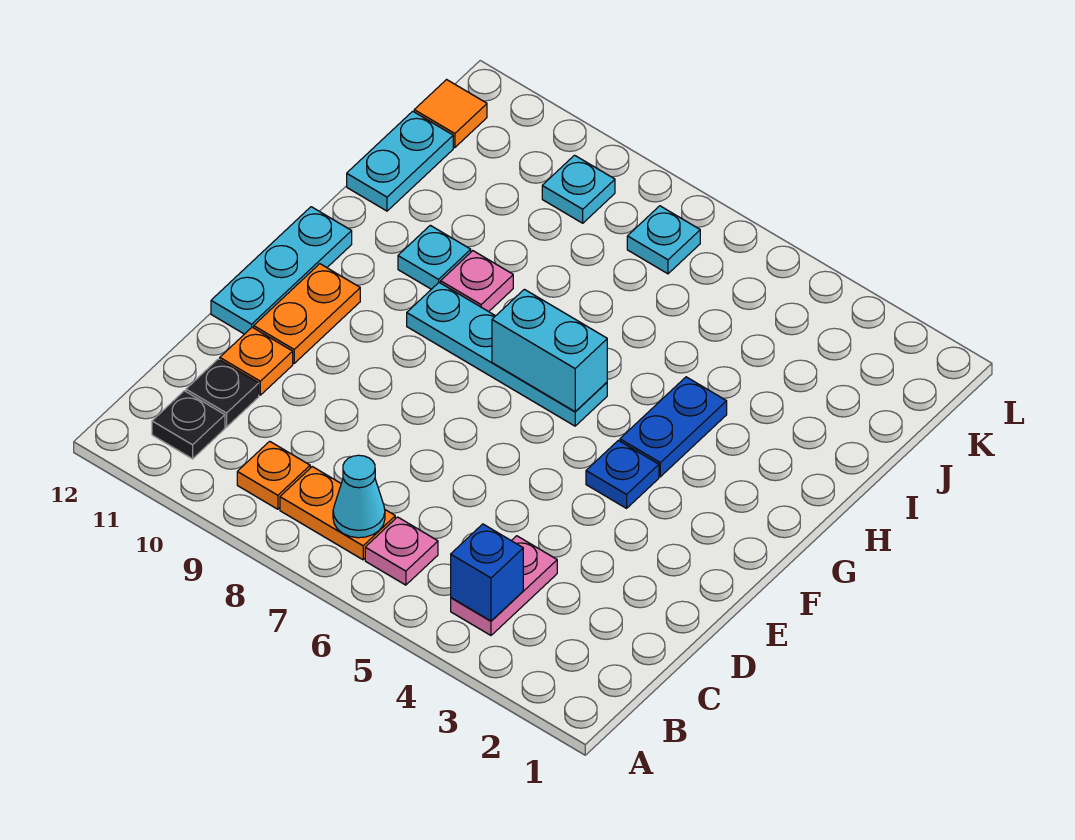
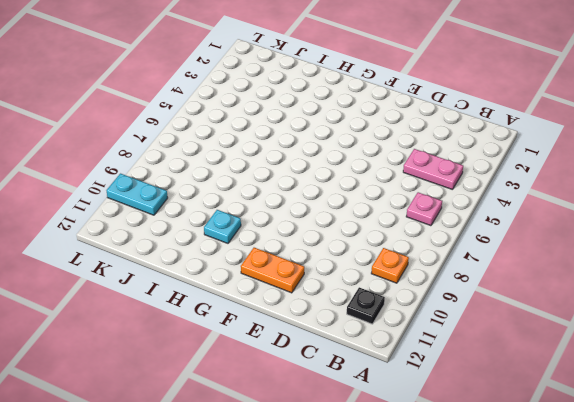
cyan plate K10:L10 level 1 -> cyan plate I12:J12 level 1
none -> orange plate B7:B8 level 1
none -> black plate C11 level 1
none -> orange plate D11 level 1

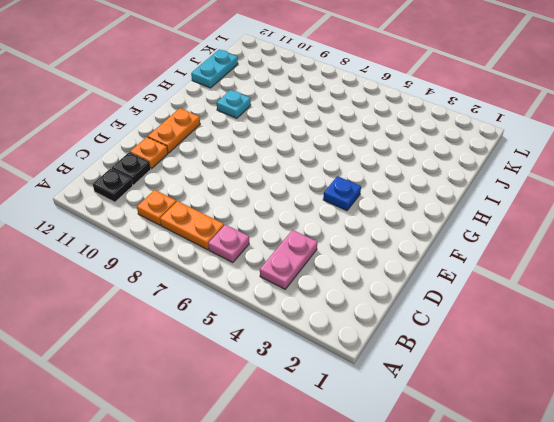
none -> cyan plate E12:G12 level 1
none -> blue plate G4:H4 level 1
none -> cyan plate G6:G9 level 1

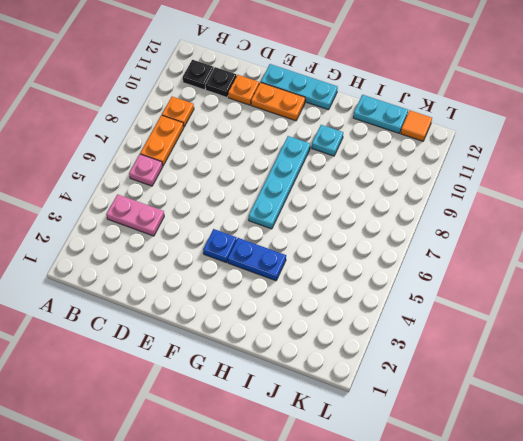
none -> pink plate H9 level 1
none -> cyan plate K7 level 1
none -> cyan plate K9 level 1

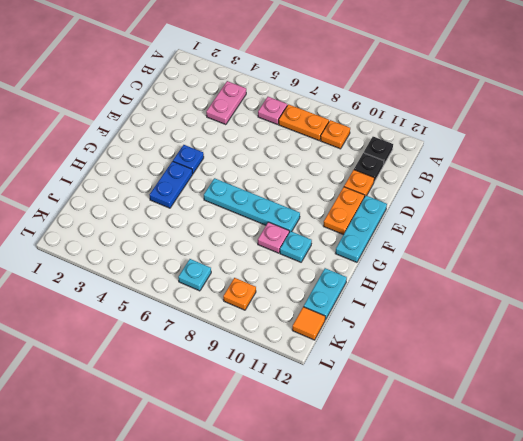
orange plate K9 level 1 -> cyan plate K9 level 1
none -> blue brick B4 level 2
none -> cyan cone B7 level 2
none -> cyan brick G6:G7 level 2

